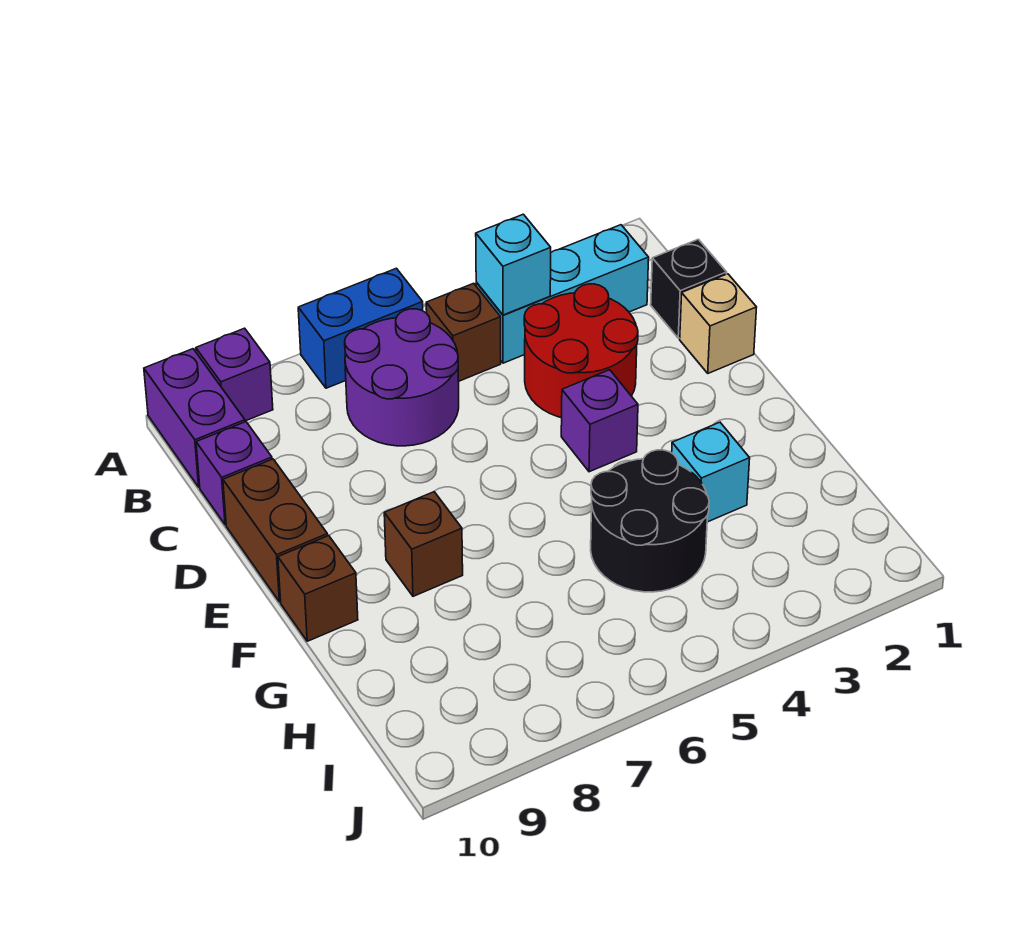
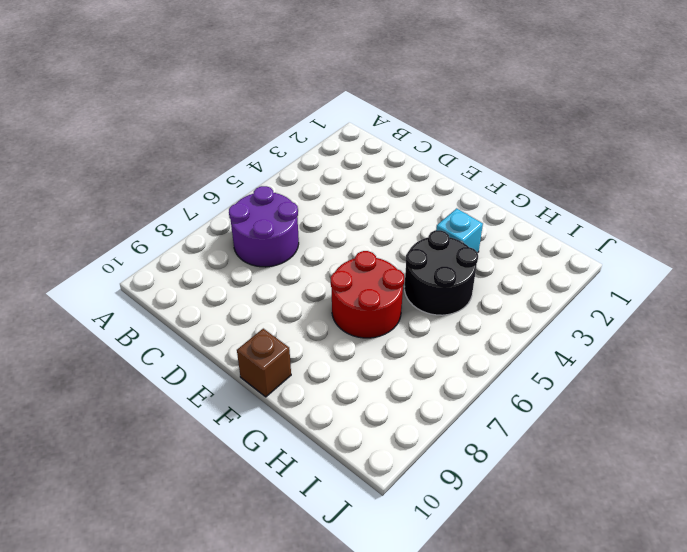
red round brick F6:G7 level 1 -> red round brick C3:D4 level 1
none -> blue brick A6:A7 level 1
none -> purple brick A9 level 1
none -> purple brick A10:B10 level 1

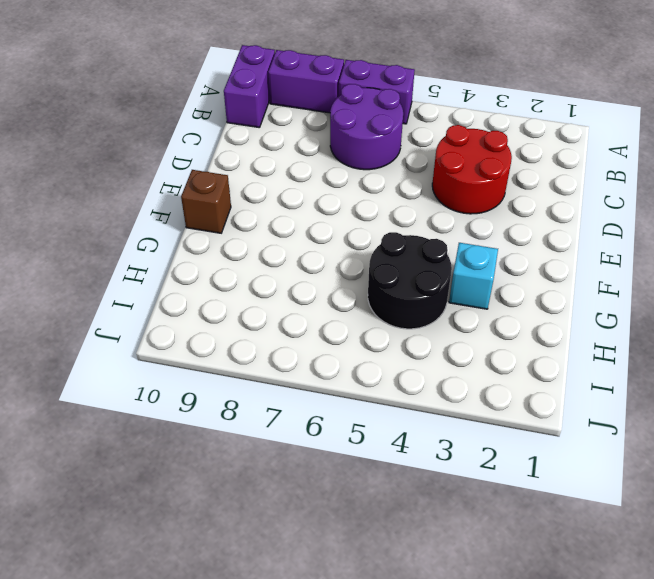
purple brick A6:A7 level 1 -> blue brick A6:A7 level 1
purple brick A8:A9 level 1 -> purple brick A9 level 1
none -> cyan brick B2:B4 level 1
none -> brown brick B5 level 1
none -> black brick C1 level 1

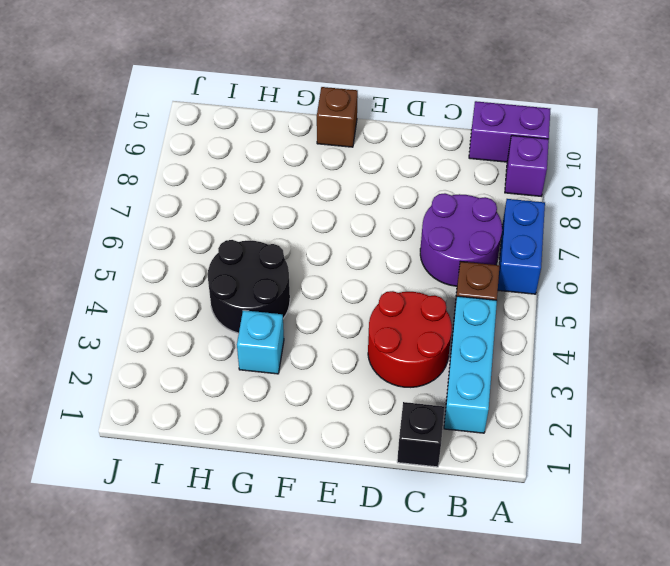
none -> purple brick C10 level 1
none -> tan brick D1 level 1
none -> brown brick D10:E10 level 1

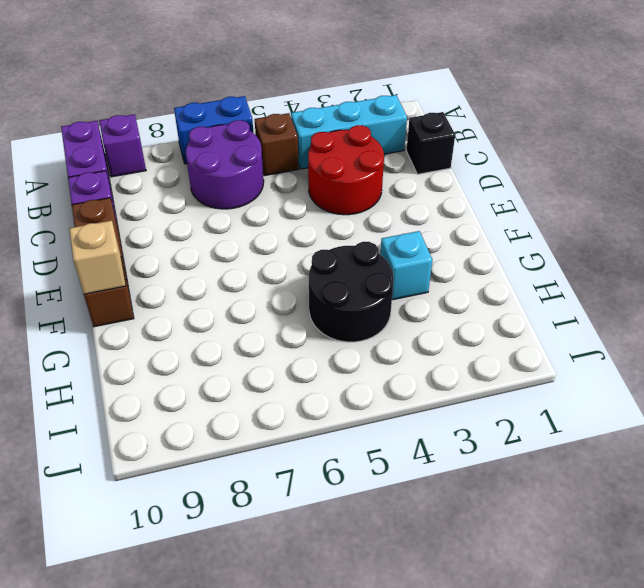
tan brick F10 level 2 -> tan brick D1 level 1
none -> purple brick E4 level 1
none -> brown brick F8 level 1
none -> cyan brick B4 level 2

